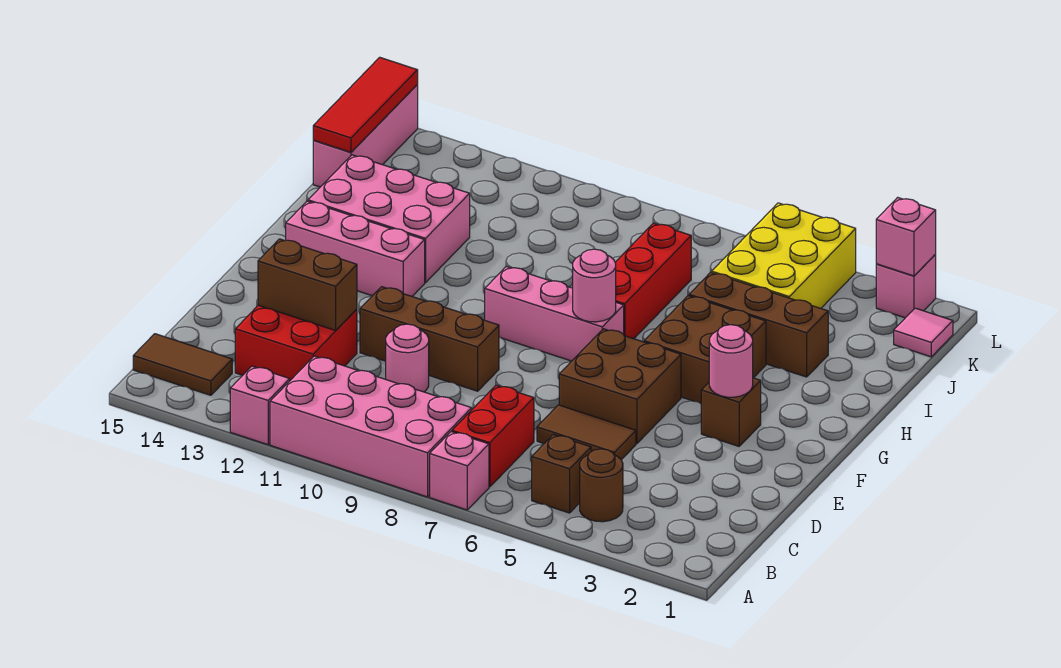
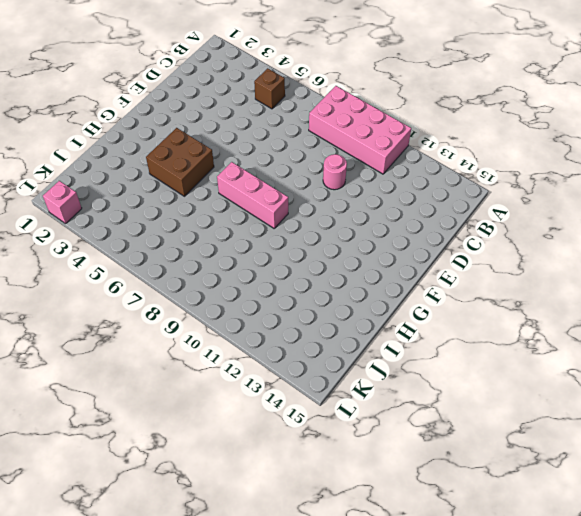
none -> pink brick A7 level 1
none -> pink brick A12 level 1
none -> brown round brick B4 level 1

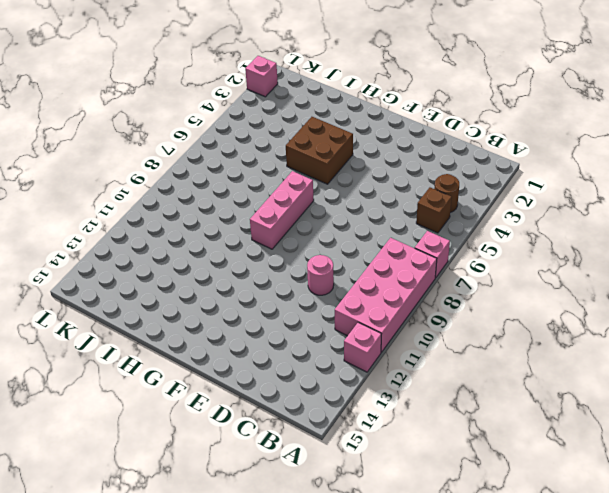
none -> red brick B7:C7 level 1
none -> brown tile B14:B15 level 1
none -> red brick C12:D13 level 1

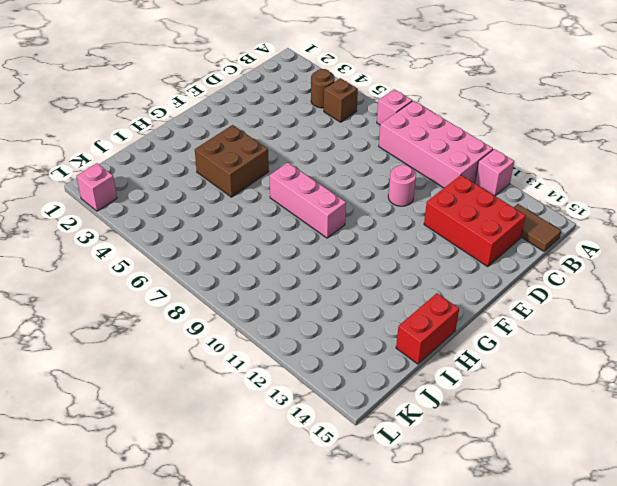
red brick C12:D14 level 1 -> red brick C12:D13 level 1
red brick H15:I15 level 1 -> red brick B7:C7 level 1
none -> brown tile D5:D6 level 1
none -> brown brick E5:F6 level 1
none -> brown brick E9:E11 level 1

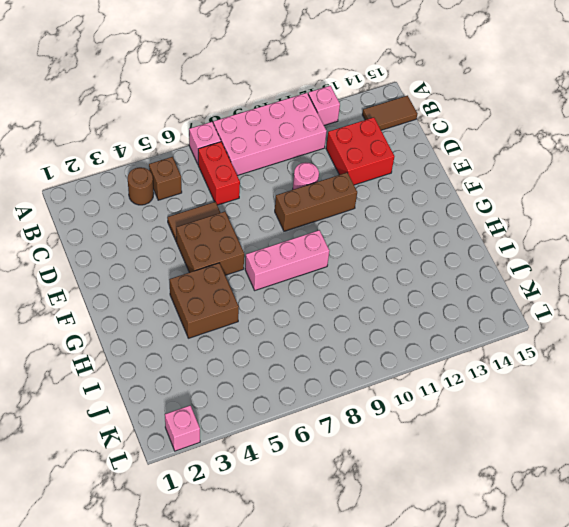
none -> brown brick F3 level 1
none -> pink brick G12:G14 level 1
none -> red brick H7:J7 level 1

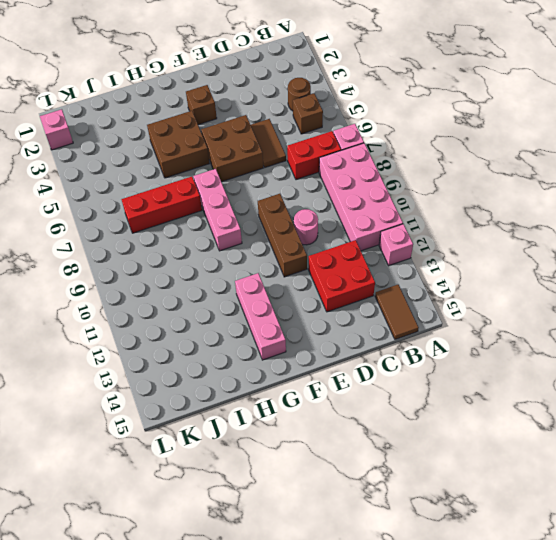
none -> pink brick H12:I14 level 1
none -> brown brick I3:I5 level 1
none -> yellow brick J4:L5 level 1

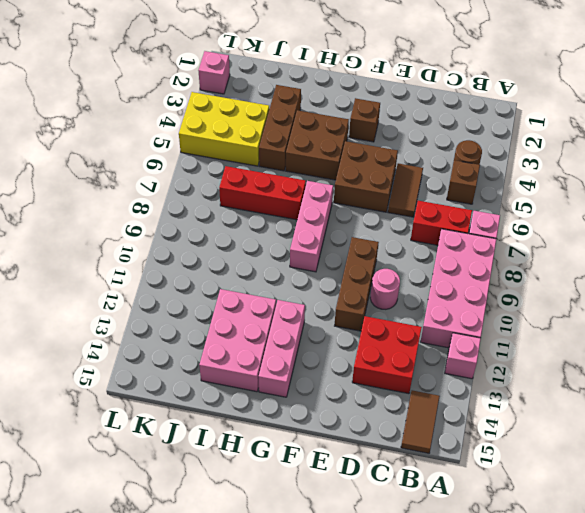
none -> pink brick J15:L15 level 1
none -> pink tile K1 level 1
none -> brown brick D12:D13 level 2

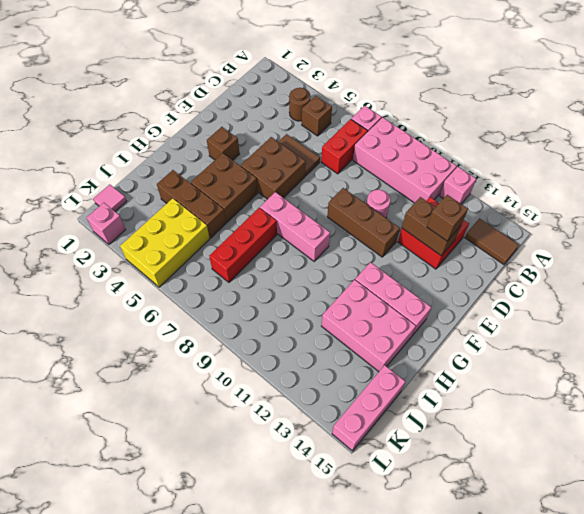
brown brick D13 level 3 -> none
none -> pink round brick F3 level 2
none -> pink round brick G7 level 2
none -> red tile J15:L15 level 2

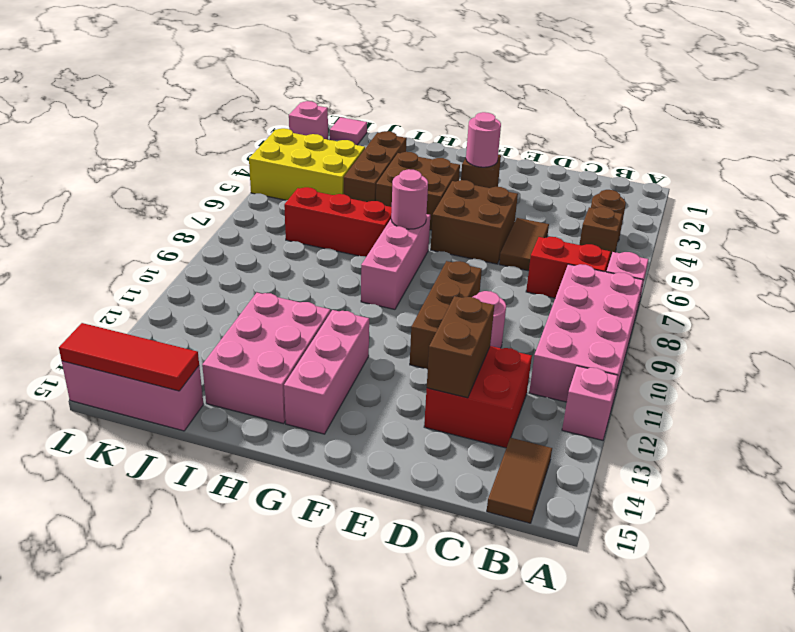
none -> pink brick L2 level 2

